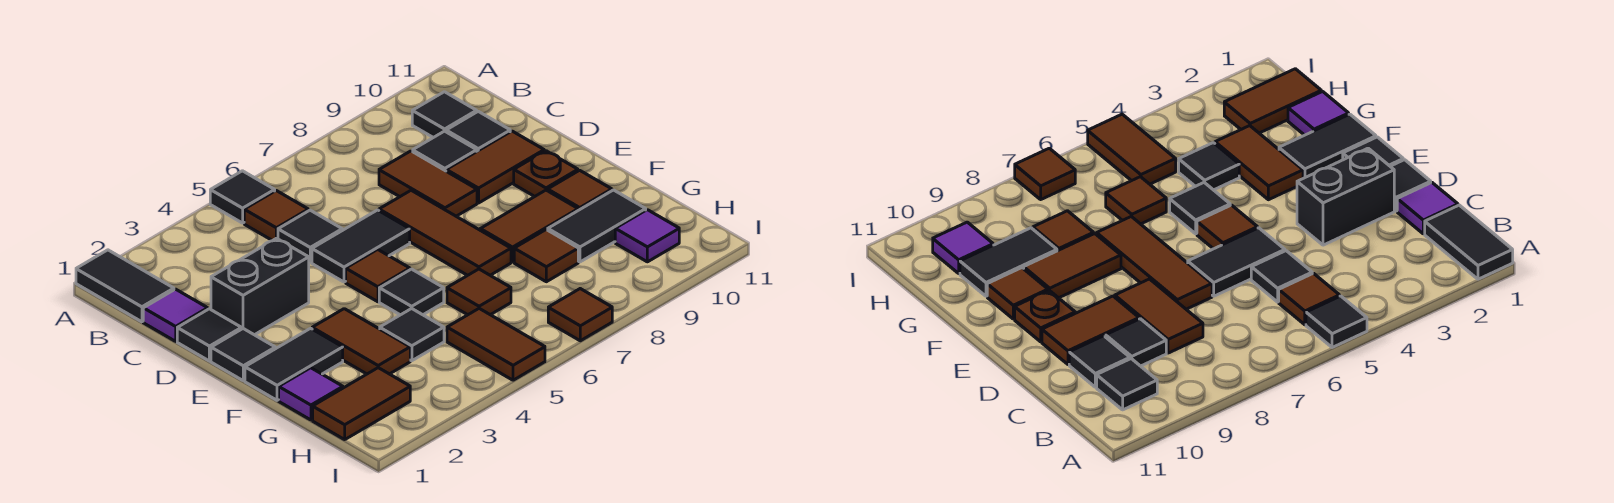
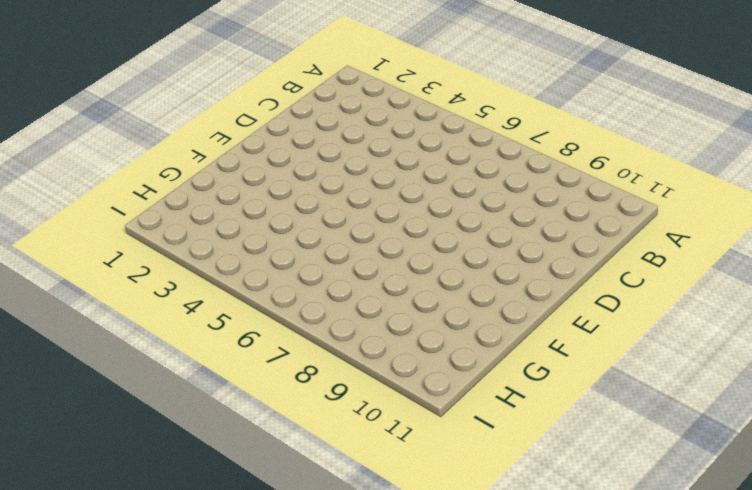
none -> black tile A1:B1 level 1
none -> black tile A5 level 1
none -> brown tile B5 level 1
none -> black tile B10 level 1

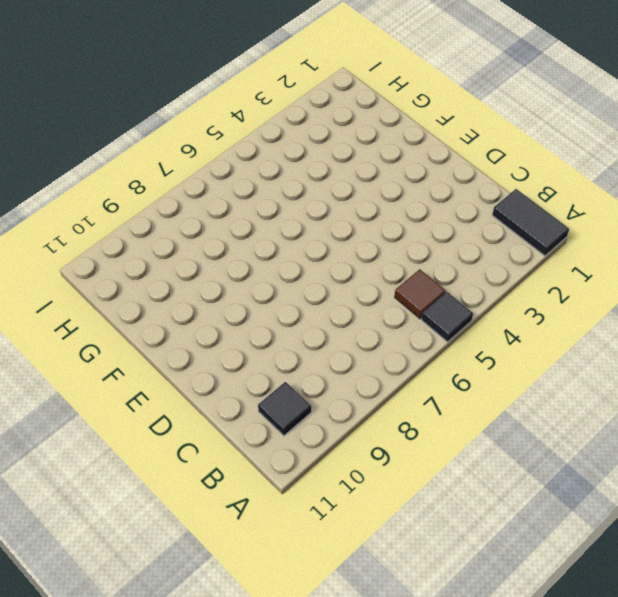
none -> purple tile C1 level 1
none -> black tile C5 level 1
none -> brown tile C8:D8 level 1
none -> black tile C9 level 1

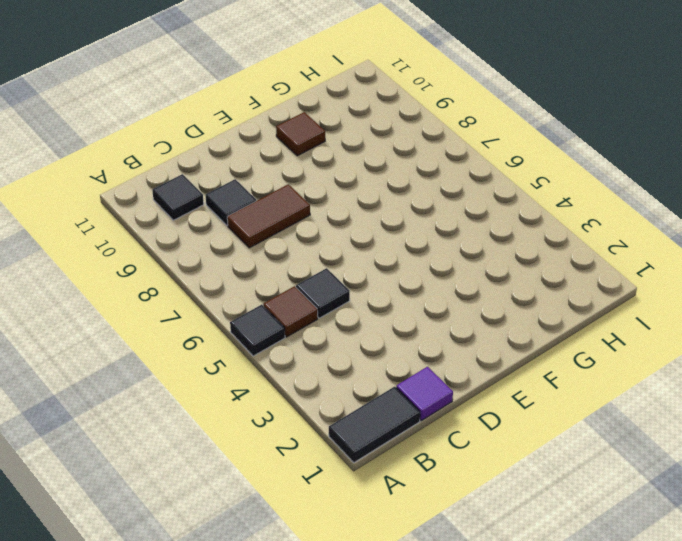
none -> black tile C10 level 1
none -> black tile D1 level 1
none -> black brick D2:D3 level 1
none -> black tile D5:D6 level 1

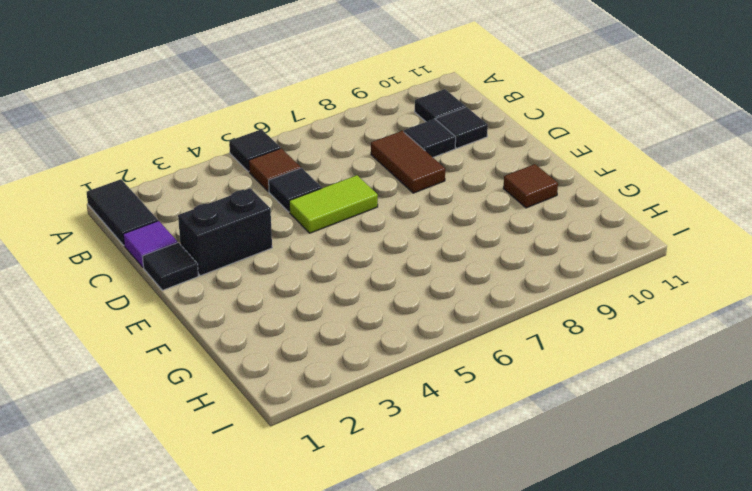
lime tile D5:D6 level 1 -> black tile D5:D6 level 1
none -> brown tile D7:F7 level 1
none -> brown tile D9:D10 level 1
none -> black tile E1 level 1
none -> brown tile E5 level 1

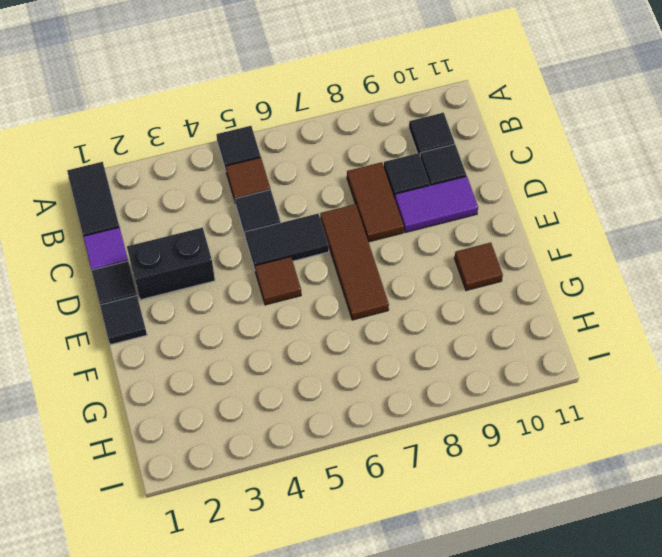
purple tile D9:D10 level 1 -> brown tile D9:D10 level 1
none -> brown plate E10 level 1
none -> black tile F1:F2 level 1
none -> brown tile F3:G3 level 1
none -> black tile F5 level 1

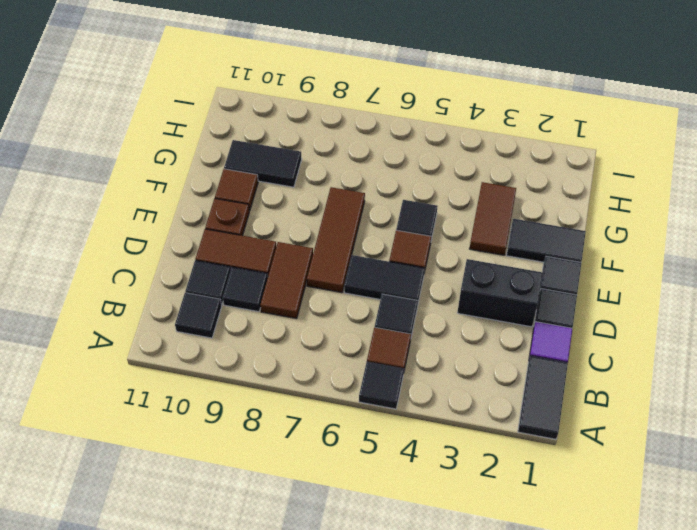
none -> brown tile F8:F9 level 1
none -> purple tile G1 level 1
none -> black tile G4 level 1
none -> brown tile G6 level 1

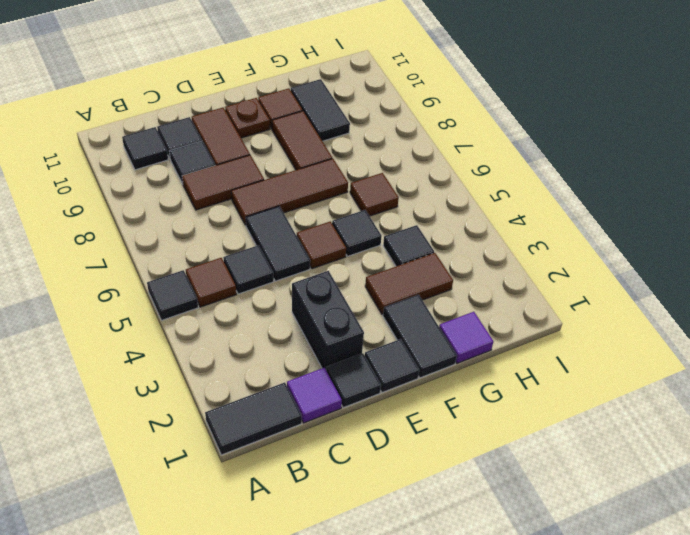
none -> brown tile G8 level 1
none -> brown tile H1:H2 level 1
none -> brown tile H5:I5 level 1
none -> purple tile H10 level 1

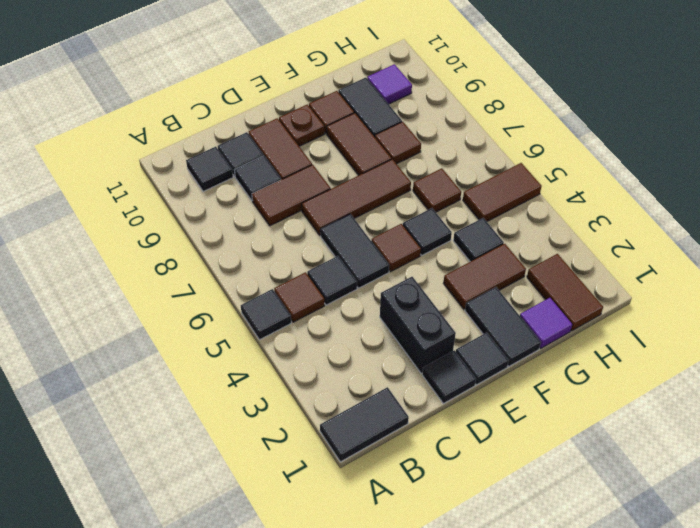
none -> purple tile C1 level 1
none -> brown tile I7 level 1

